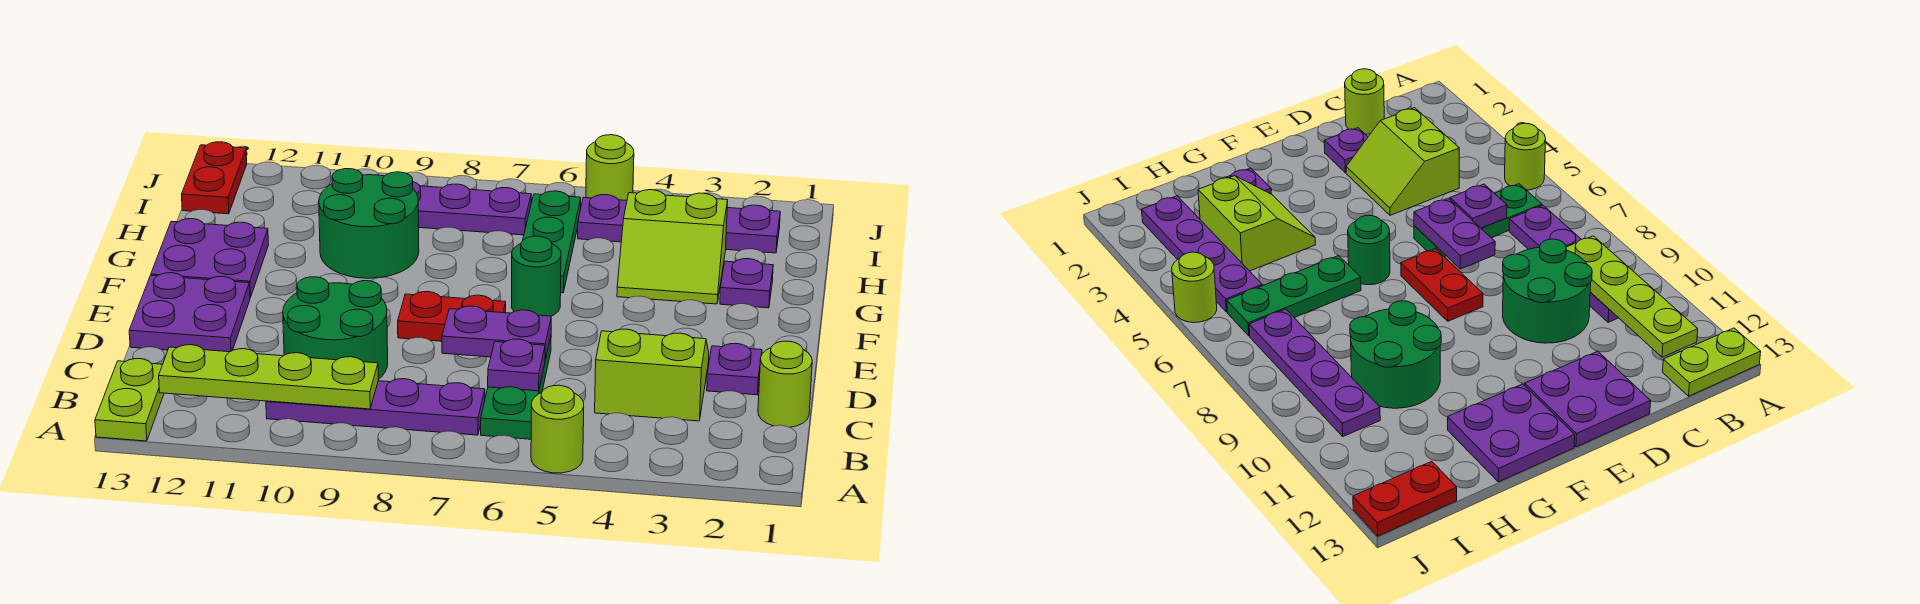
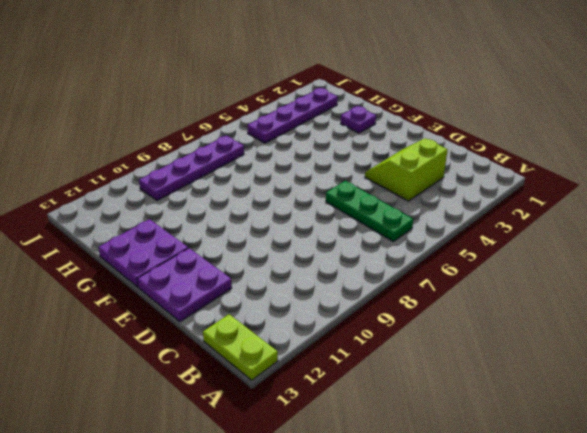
none -> lime round brick A5 level 1
none -> purple plate B7:B10 level 1
none -> lime round brick C1 level 1

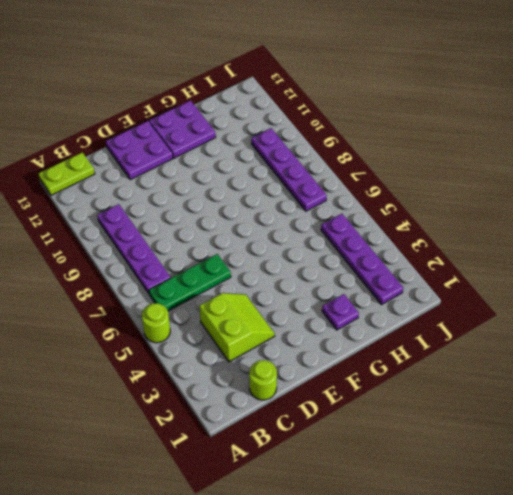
none -> green round brick C9:D10 level 1
none -> purple plate D2 level 1
none -> red plate E7:E8 level 1

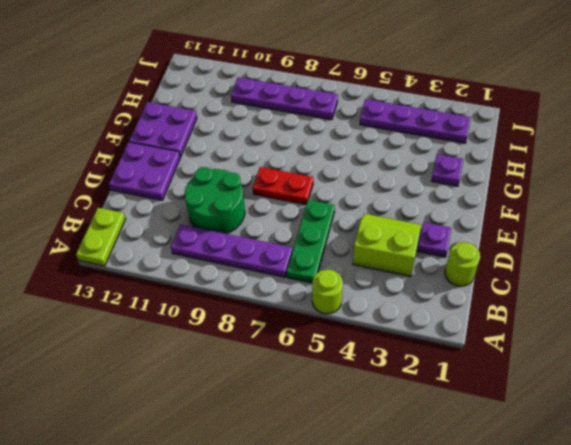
none -> green round brick F6 level 1
none -> lime slope G3:H4 level 1 top H
none -> green plate G6:I6 level 1

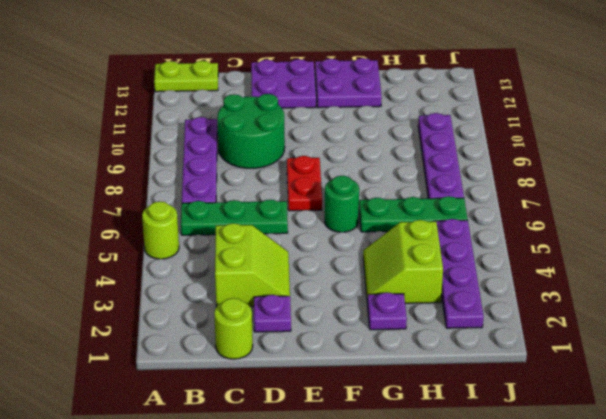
none -> green round brick G9:H10 level 1
none -> red plate I13:J13 level 1
none -> lime round brick J5 level 1

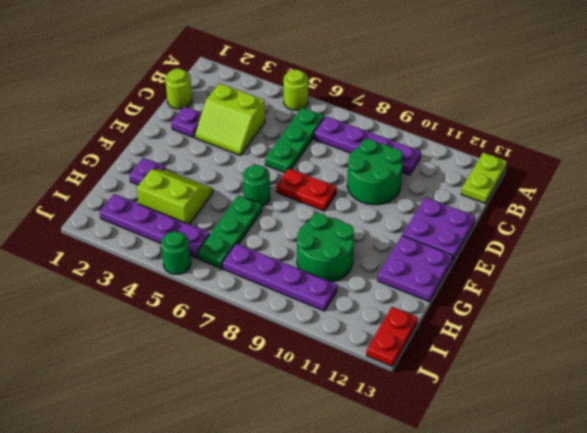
green round brick J5 level 1 -> lime round brick J5 level 1
none -> lime plate B9:B12 level 2
none -> purple plate C6 level 2
none -> purple plate D6:D7 level 2

